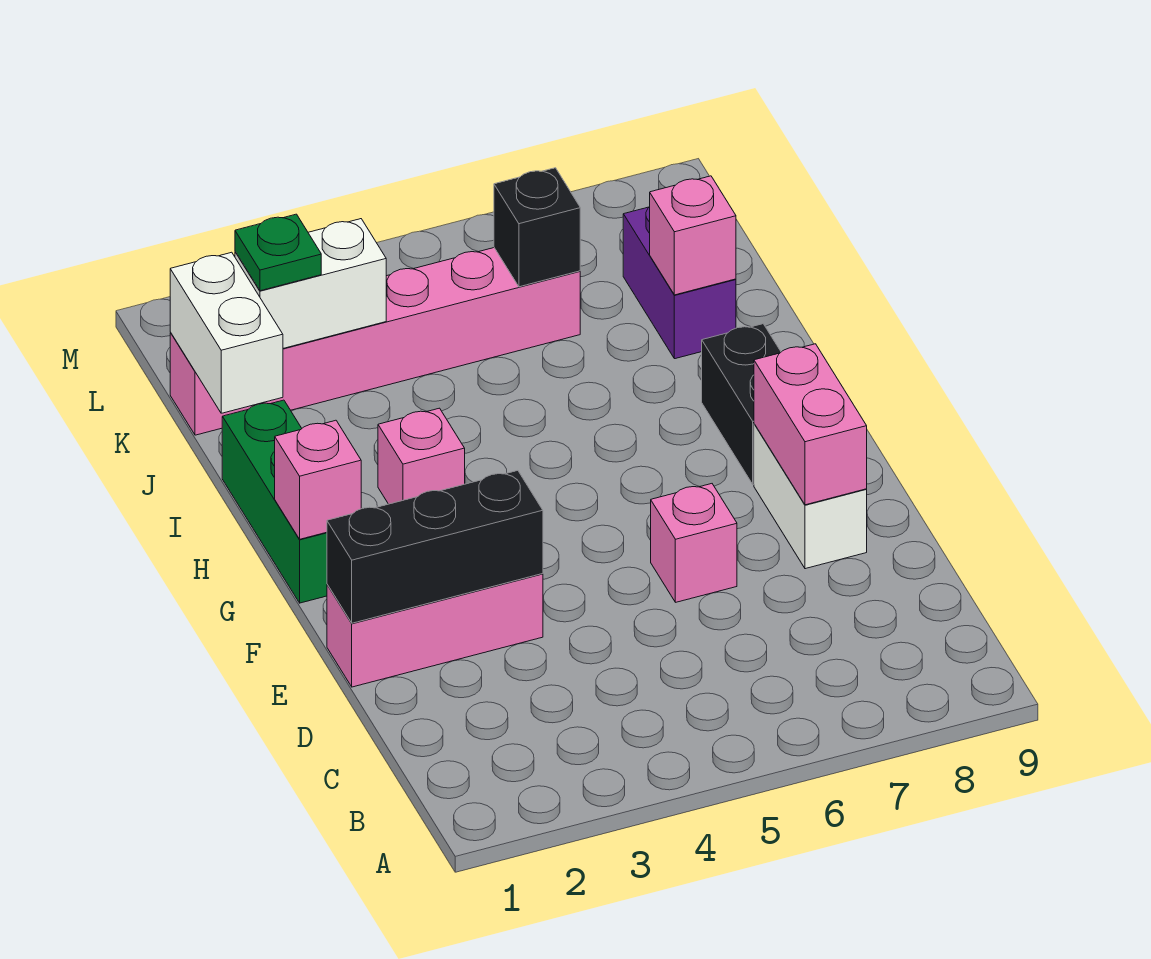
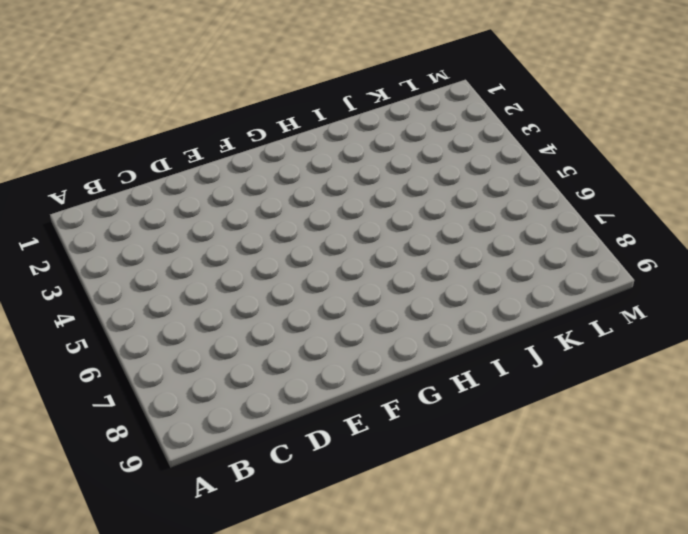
none -> pink brick E1:E3 level 1
none -> pink brick E6 level 1
none -> white brick E8:F8 level 1

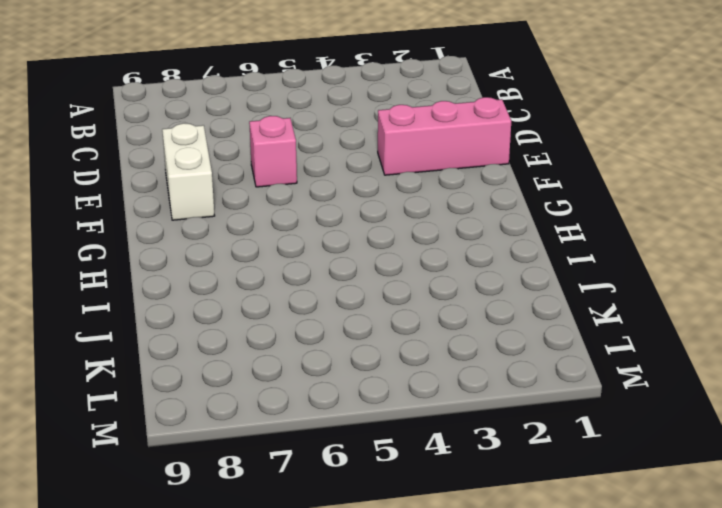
none -> green brick G1:I1 level 1
none -> black brick G8:H8 level 1
none -> pink brick H3 level 1

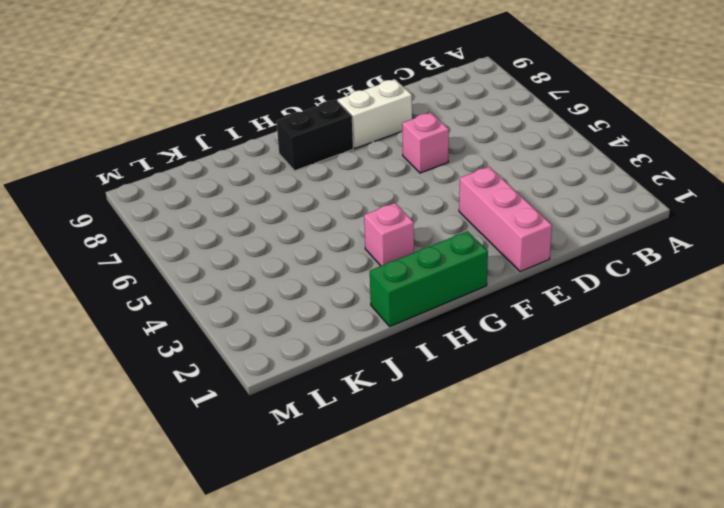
none -> purple brick J8:K8 level 1
none -> pink brick K1:K6 level 1
none -> black brick E1:E3 level 2

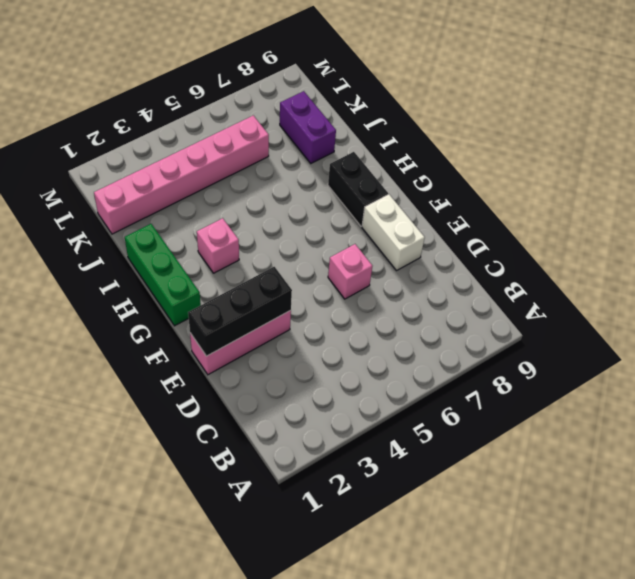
none -> pink brick E8:F8 level 2
none -> pink brick G1 level 2
none -> white brick J1:K1 level 2

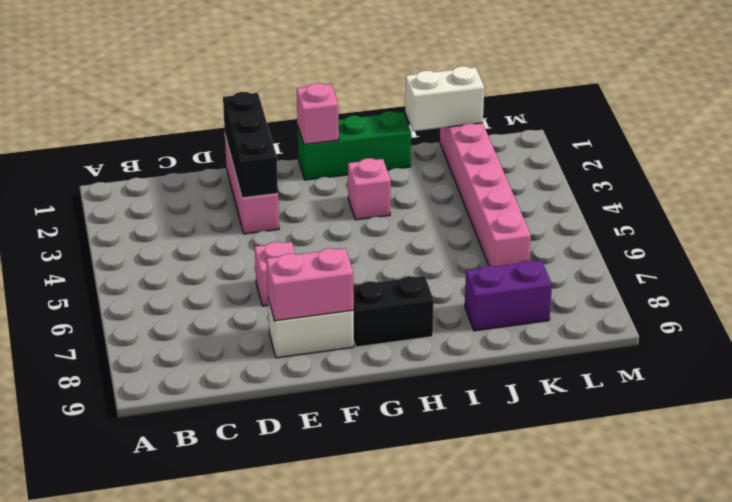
none -> pink brick J8 level 2
none -> white brick K2:K3 level 2
none -> black brick K6 level 2

